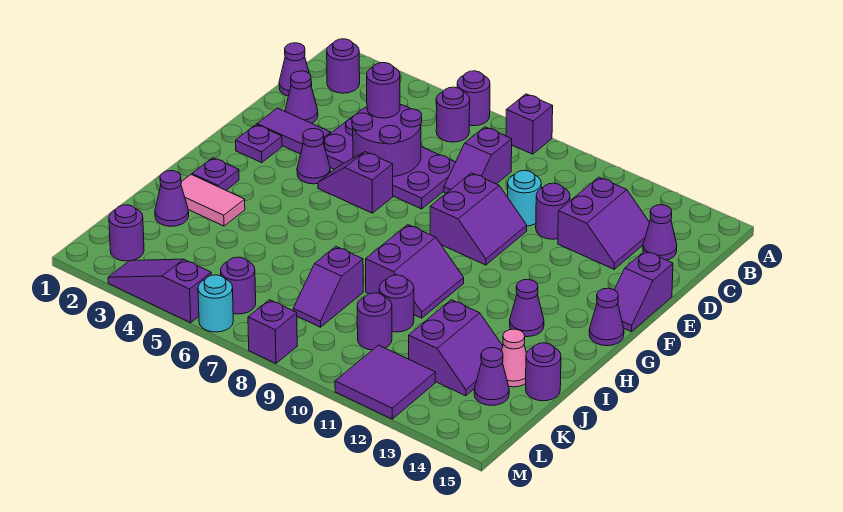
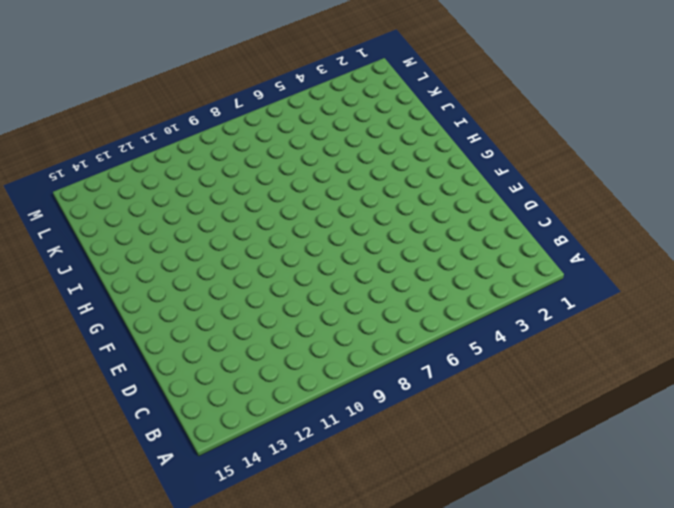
none -> purple round brick A6 level 1
none -> purple brick A8 level 1
none -> purple round brick B2 level 1
none -> purple round brick B6 level 1

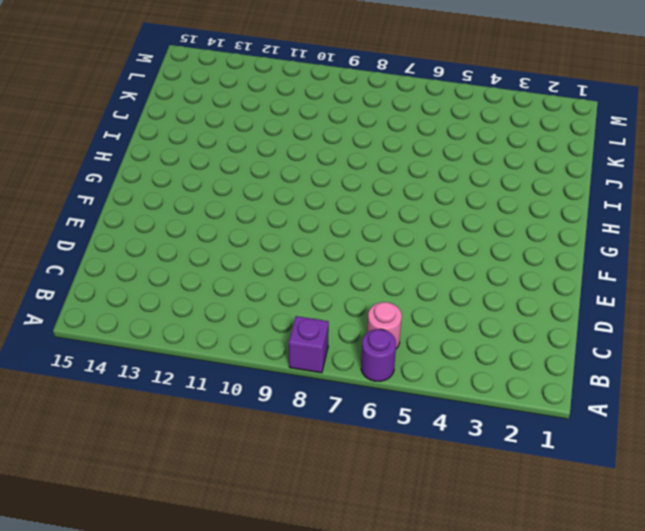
pink round brick B6 level 1 -> purple round brick B6 level 1
none -> purple round brick B2 level 1
none -> purple cone C1 level 1
none -> purple slope C8:D8 level 1 top C
none -> purple slope C12:D13 level 1 top 12

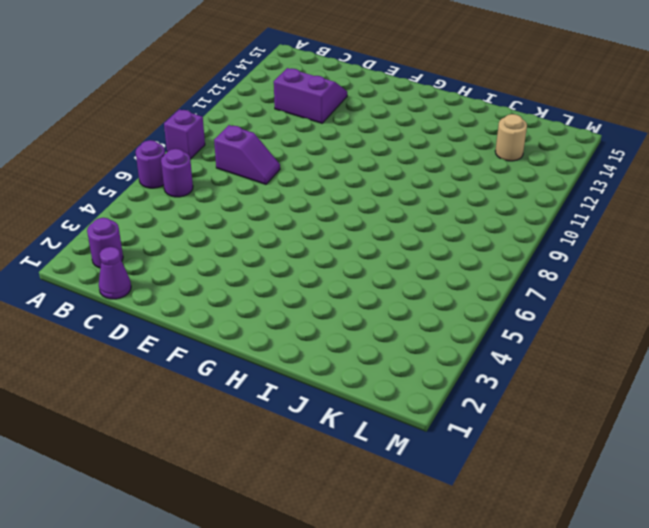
tan round brick K13 level 1 -> purple slope J12:K13 level 1 top 12
none -> purple cone C14 level 1
none -> purple cone D2 level 1
none -> purple plate D4:E7 level 1
none -> cyan round brick D10 level 1

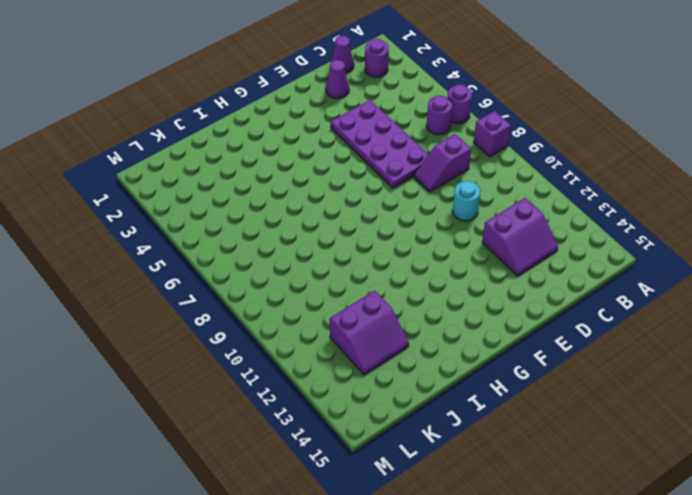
none -> purple cone C14 level 1
none -> purple round brick D11 level 1
none -> purple tile E2:E3 level 1
none -> purple slope E9:F10 level 1 top 9

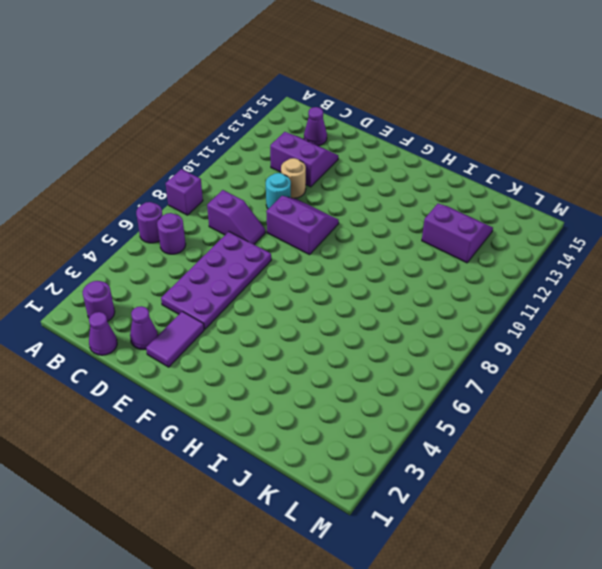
tan round brick D11 level 1 -> purple round brick D11 level 1
none -> purple slope E15:F15 level 1 top E
none -> purple plate F2 level 1
none -> purple cone F4 level 1
none -> purple slope F5:F6 level 1 top 6

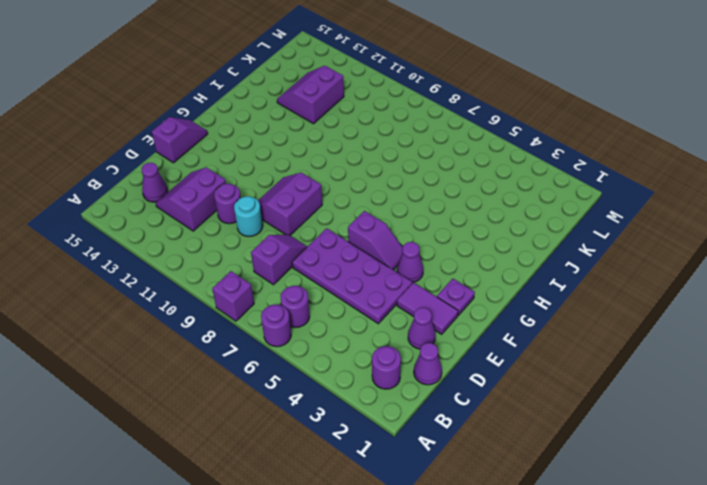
none -> purple cone G15 level 1
none -> purple plate H2 level 1
none -> purple slope H9:I10 level 1 top 9
none -> purple cone H13 level 1

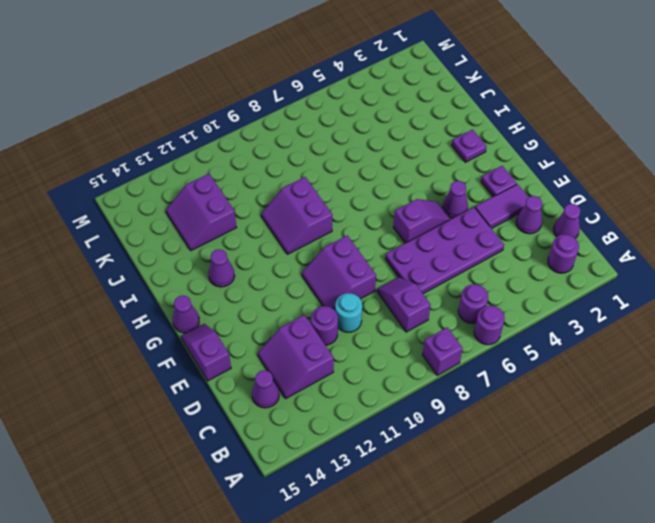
none -> pink tile I2:I3 level 1
none -> purple cone J2 level 1
none -> purple slope J8:K8 level 1 top J
none -> purple round brick J10 level 1

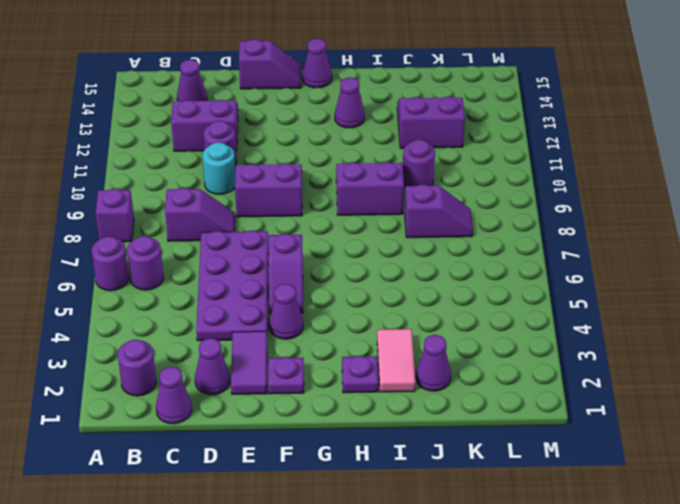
none -> pink cone J14 level 1
none -> purple round brick J15 level 1
none -> purple round brick K10 level 1
none -> purple cone K14 level 1

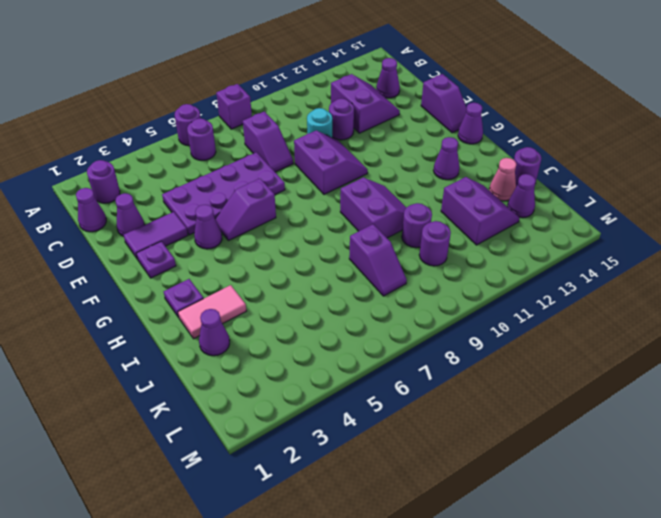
none -> purple round brick L2 level 1
none -> purple round brick L6 level 1
none -> purple tile L11:M12 level 1
none -> purple slope M3:M5 level 1 top 5

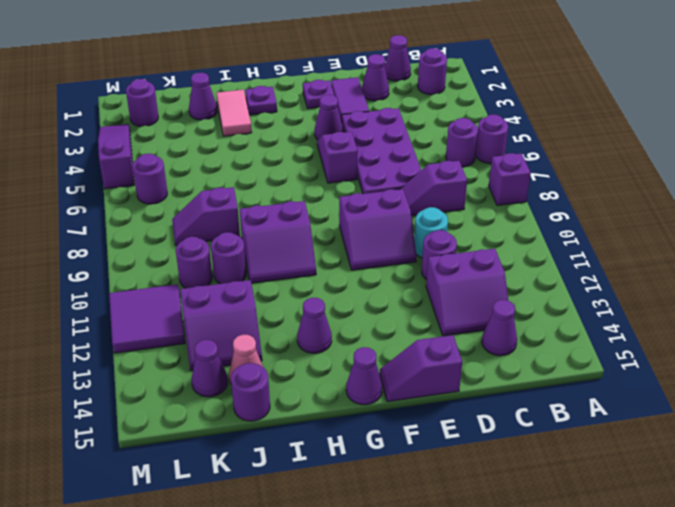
none -> cyan round brick M6 level 1
none -> purple brick M8 level 1
none -> purple round brick D5:E6 level 2
none -> purple round brick D5 level 3

